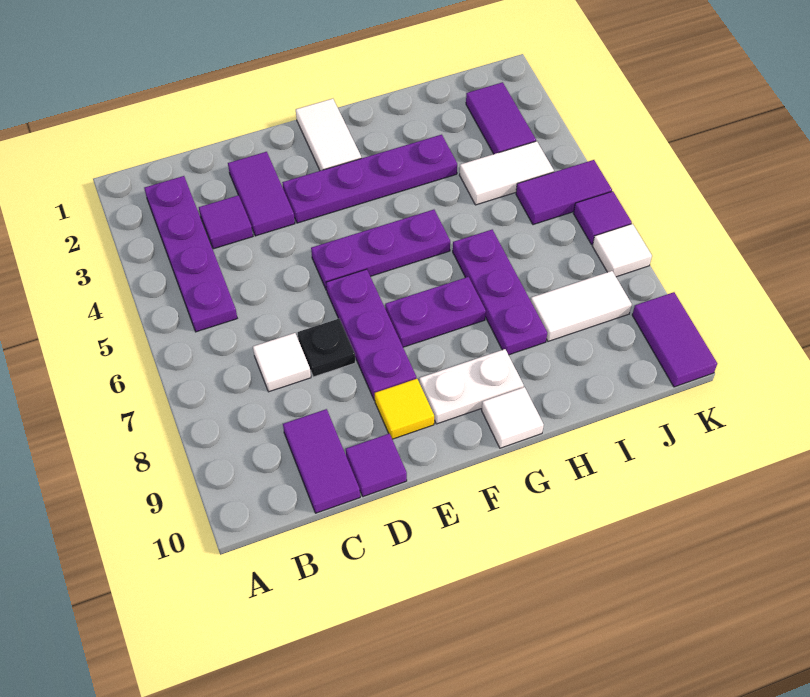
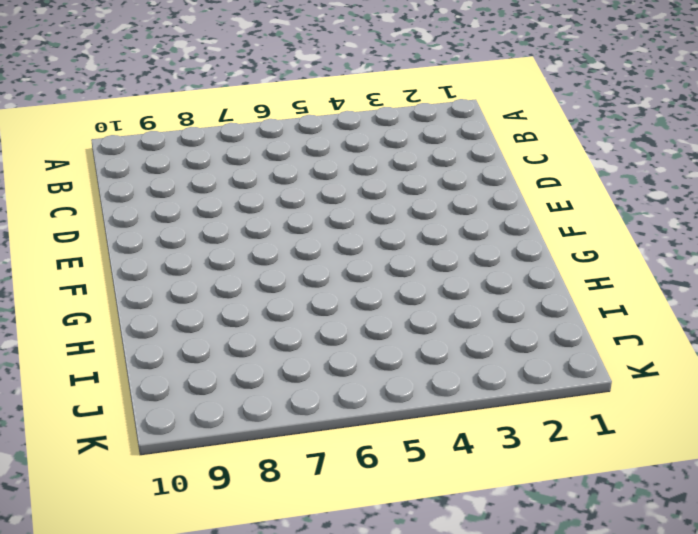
none -> purple plate B2:B5 level 1
none -> purple tile C3 level 1
none -> white tile C7 level 1

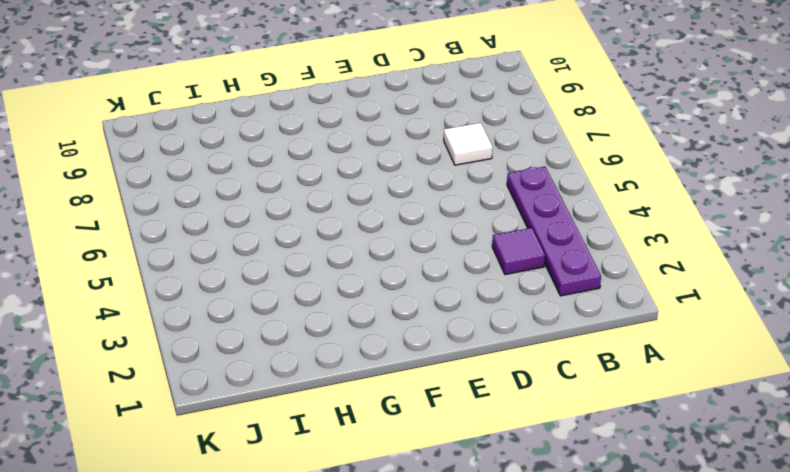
none -> purple tile C9:C10 level 1
none -> purple tile D2:D3 level 1
none -> black plate D7 level 1

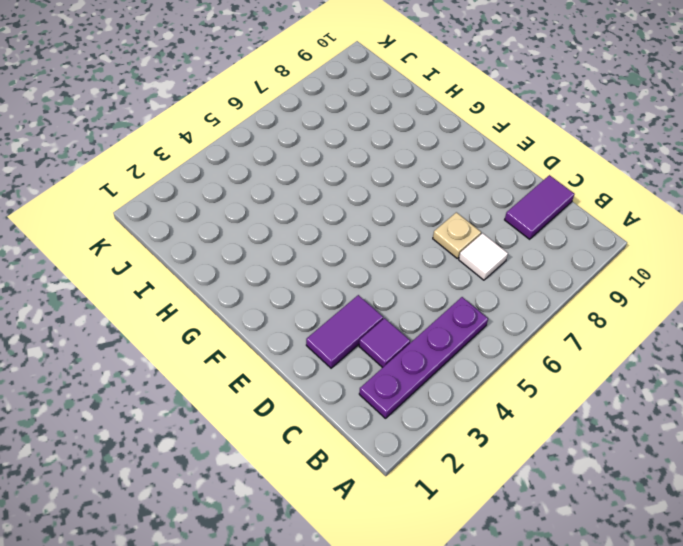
tan plate D7 level 1 -> black plate D7 level 1
none -> purple tile D10 level 1
none -> purple plate E3:H3 level 1
none -> purple plate E5:G5 level 1

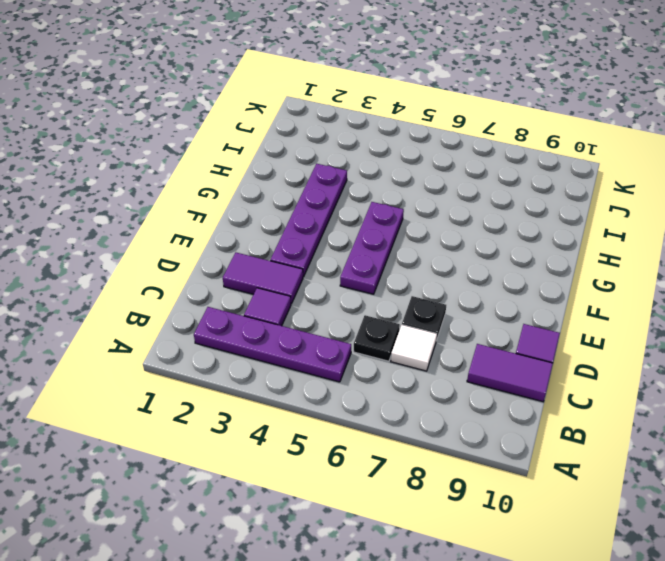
black plate C6 level 1 -> none
none -> purple plate E6:E8 level 1
none -> yellow tile E9 level 1
none -> white tile F1:F2 level 1

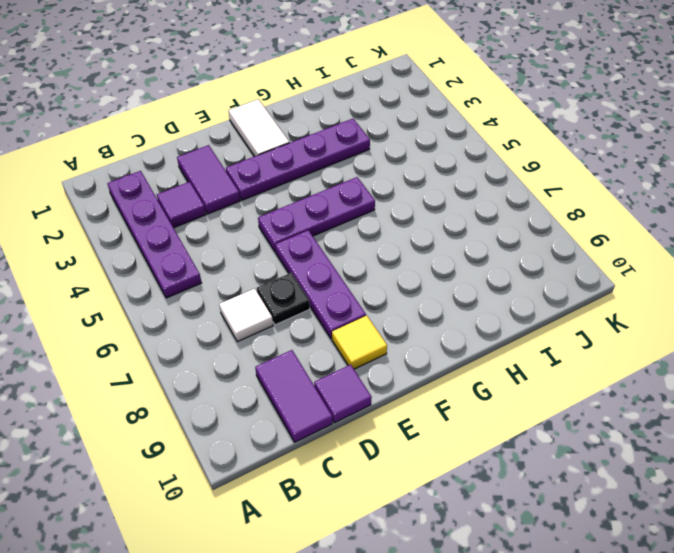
none -> purple plate F7:G7 level 1
none -> white plate F9:G9 level 1
none -> white tile G10 level 1

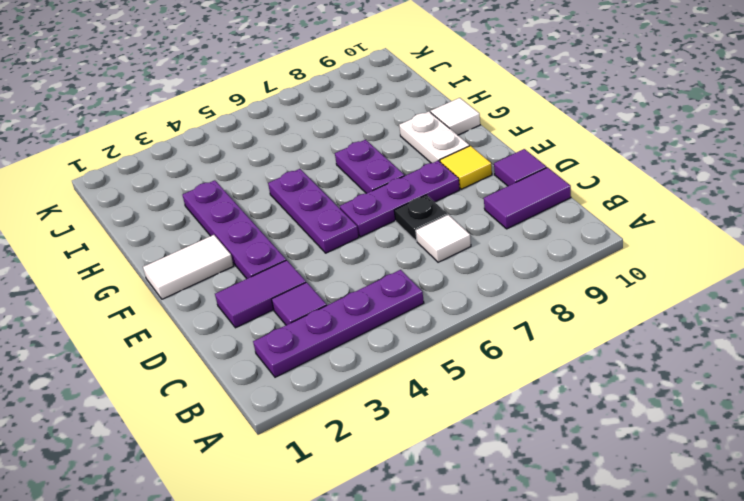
none -> purple plate H6:H8 level 1
none -> white tile I4:J4 level 1
none -> white tile I8:J8 level 1

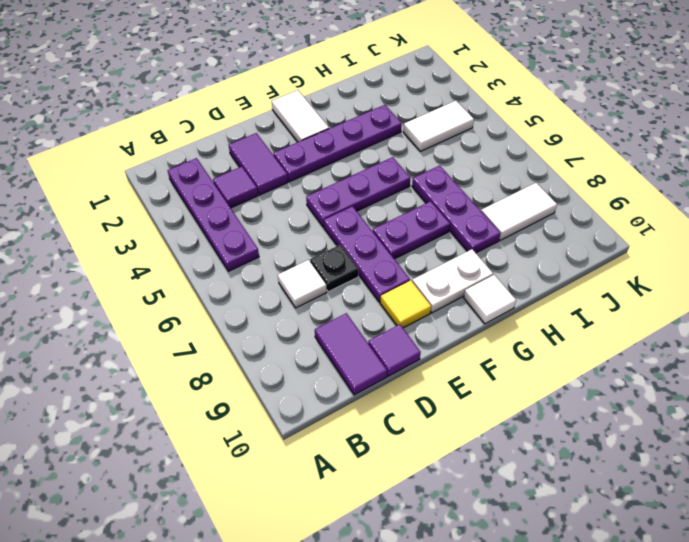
none -> purple tile J2:J3 level 1
none -> purple tile J5:K5 level 1
none -> purple tile K6 level 1

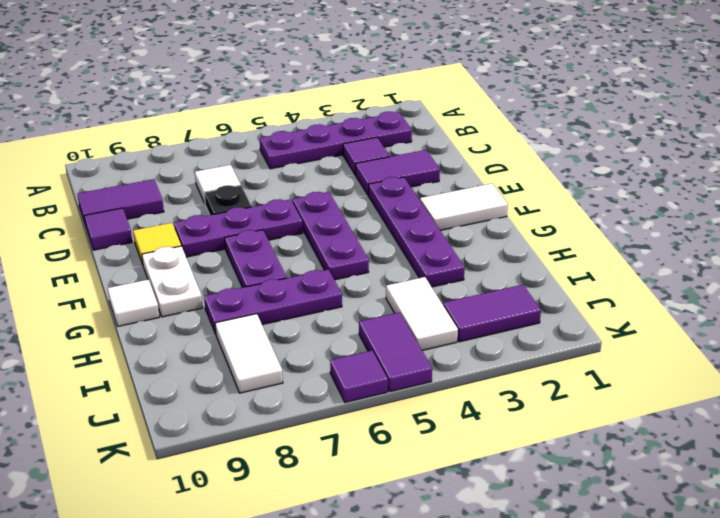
none -> white tile K7 level 1
none -> purple tile K9:K10 level 1

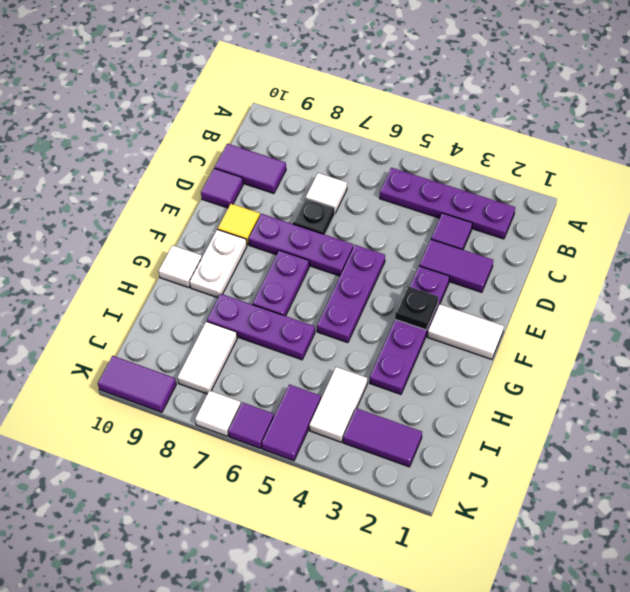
black plate F3 level 2 -> none

